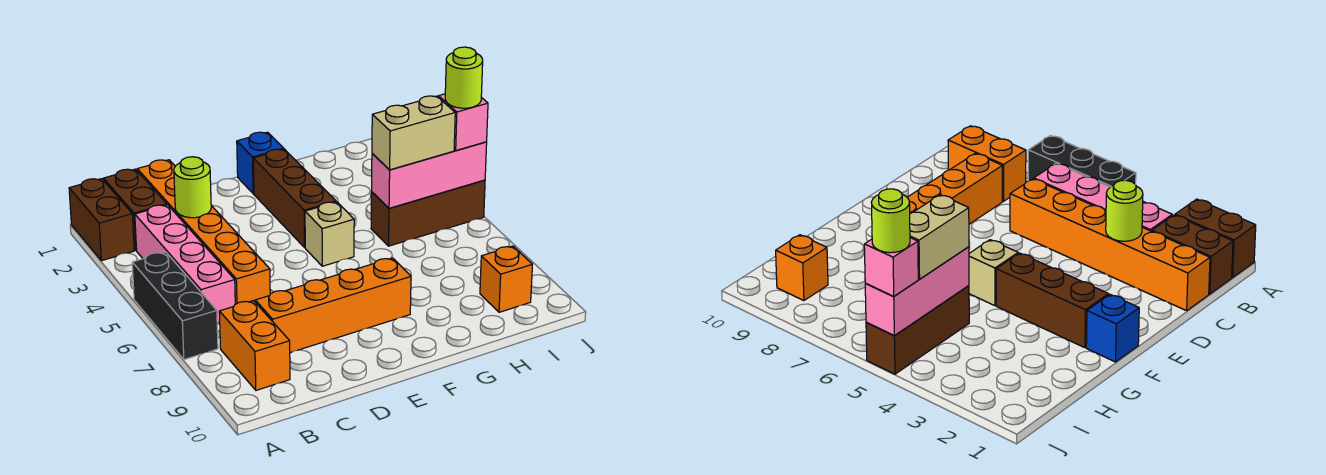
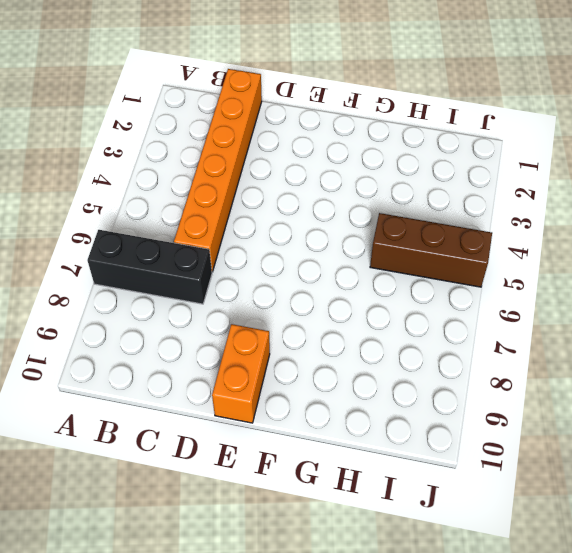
black brick A7:C7 level 1 -> black brick A5:A7 level 1
orange brick E9:E10 level 1 -> orange brick B8:B9 level 1
none -> brown brick A1:A2 level 1
none -> brown brick B1:B2 level 1
none -> pink brick B3:B6 level 1

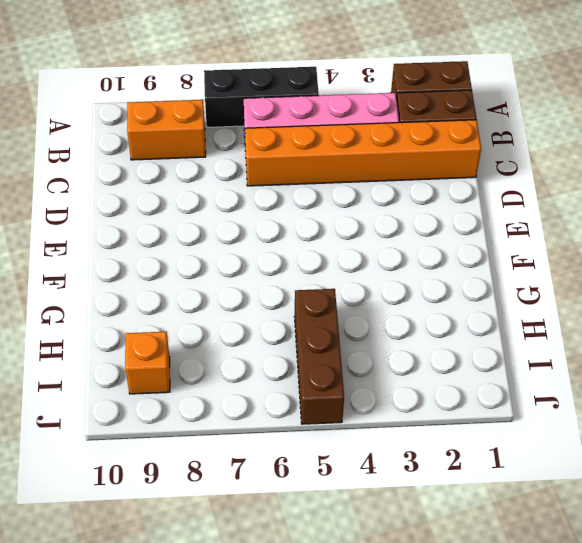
none -> orange brick C8:F8 level 1
none -> blue brick F1 level 1
none -> brown brick F2:F4 level 1

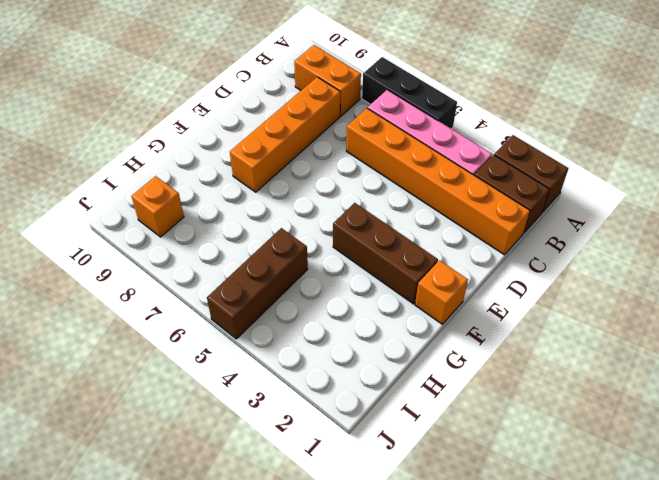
orange brick F1 level 1 -> blue brick F1 level 1
none -> tan brick F5 level 1
none -> lime round brick C3 level 2
none -> pink brick H5:J5 level 2

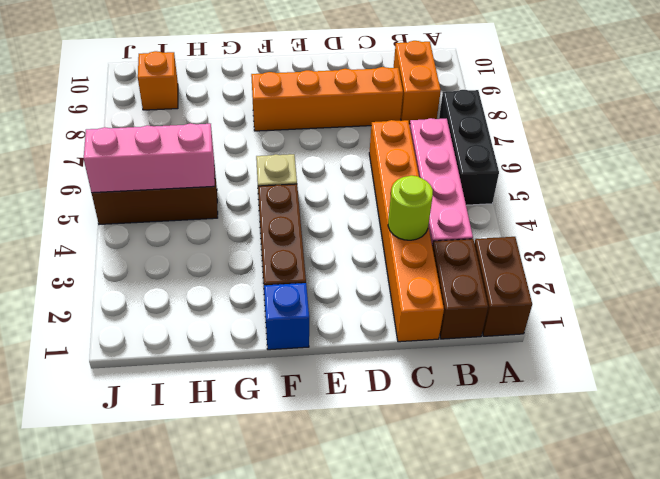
none -> tan brick H5:I5 level 3
none -> pink brick J5 level 3
none -> lime round brick J5 level 4

